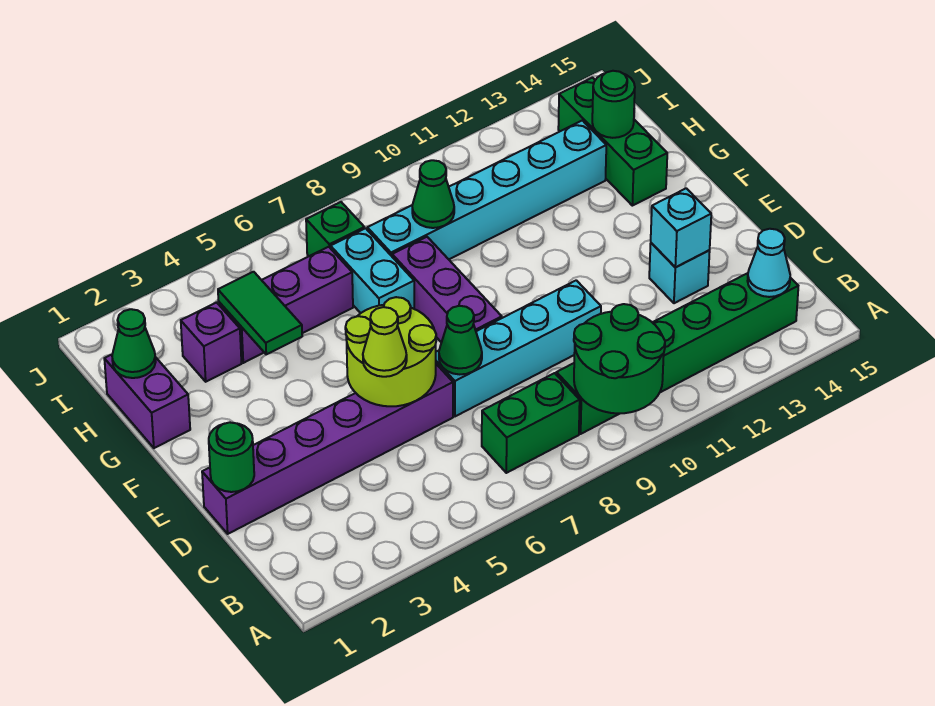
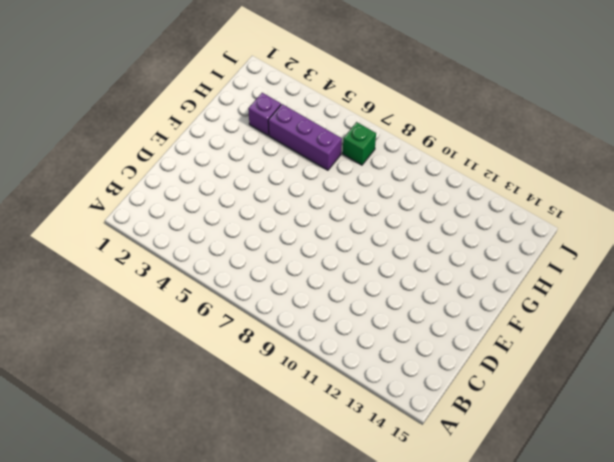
none -> green brick B7:B8 level 1
none -> green brick B9:B14 level 1
none -> purple brick D1:D6 level 1

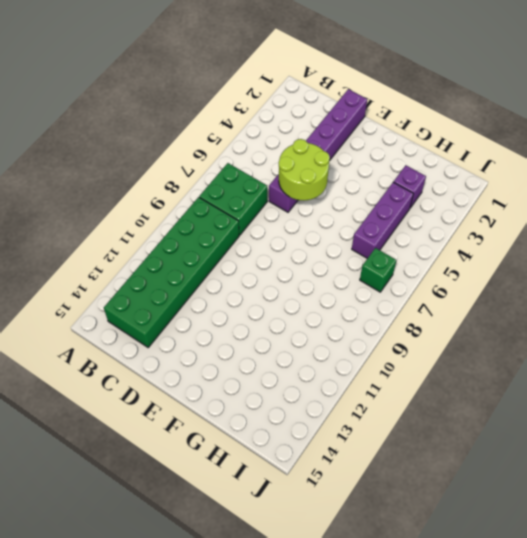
green brick B7:C8 level 1 -> green brick B7:B8 level 1
green brick B9:C14 level 1 -> green brick B9:B14 level 1
none -> cyan brick D7:D10 level 1
none -> cyan brick D13 level 1
none -> purple brick E8:G8 level 1

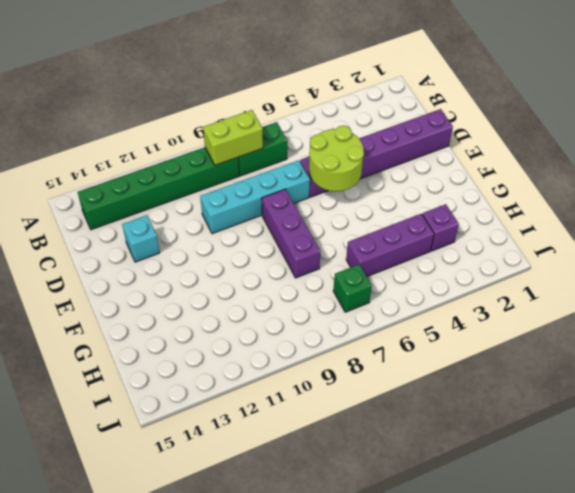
lime brick B8:B9 level 2 -> green round brick A9:B10 level 2
none -> purple brick G1:H1 level 1
none -> cyan brick G7:H7 level 1
none -> green brick G14:I14 level 1

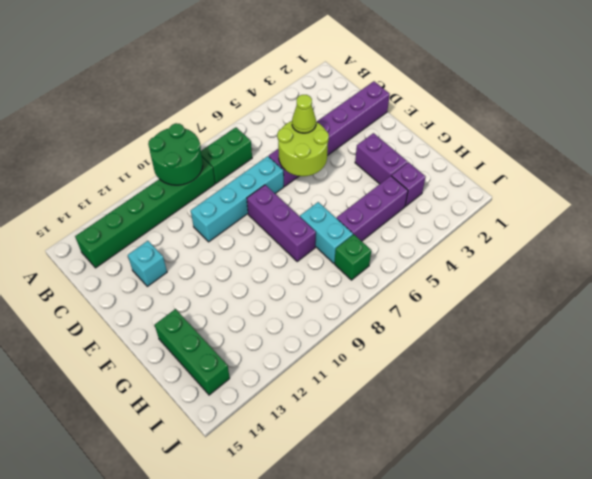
purple brick F3:G3 level 1 -> purple brick G1:H1 level 1
none -> cyan brick H8:H13 level 1
none -> cyan cone B14 level 2
none -> green round brick D1 level 2

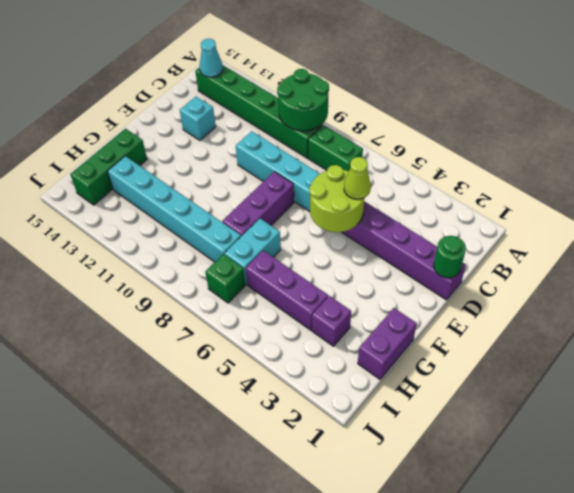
none -> green cone D7 level 2
none -> cyan brick D13 level 2
none -> green tile G4:H4 level 2

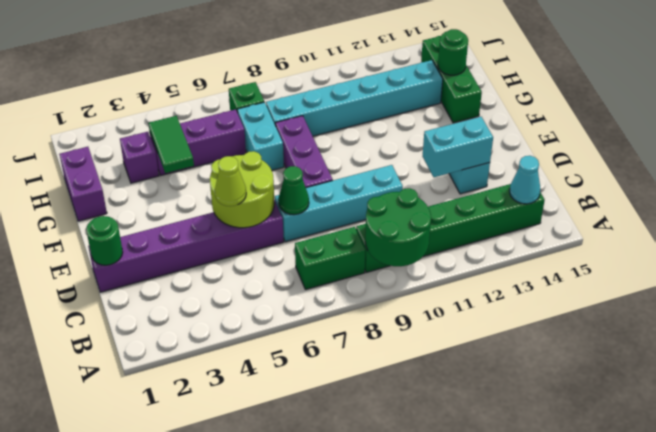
cyan brick D12:D13 level 2 -> cyan brick D13 level 2
none -> green cone H1 level 2
none -> green cone H9 level 2

